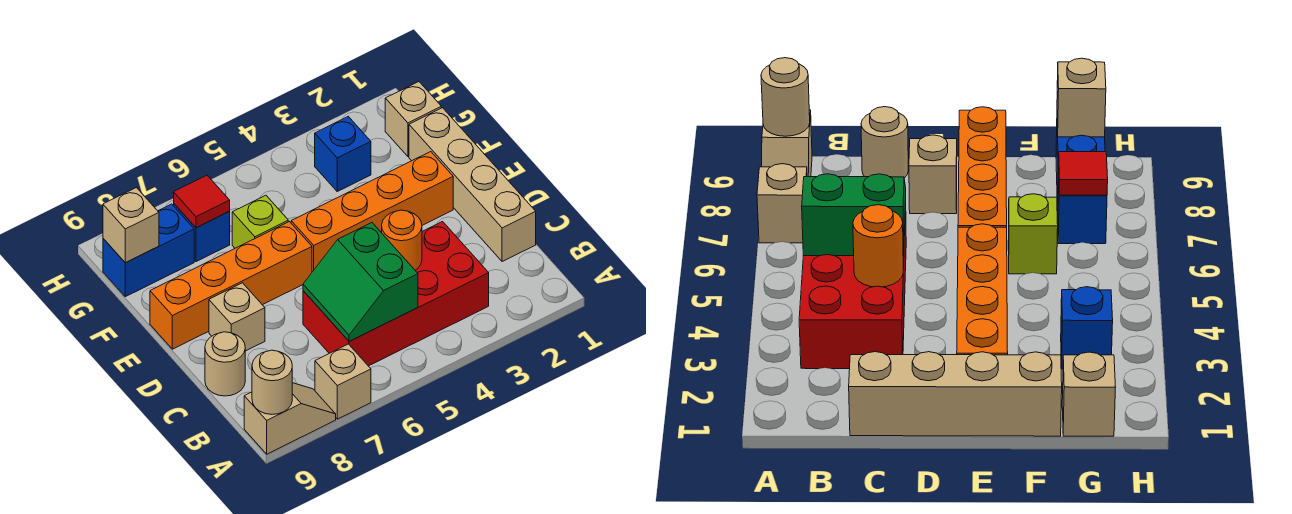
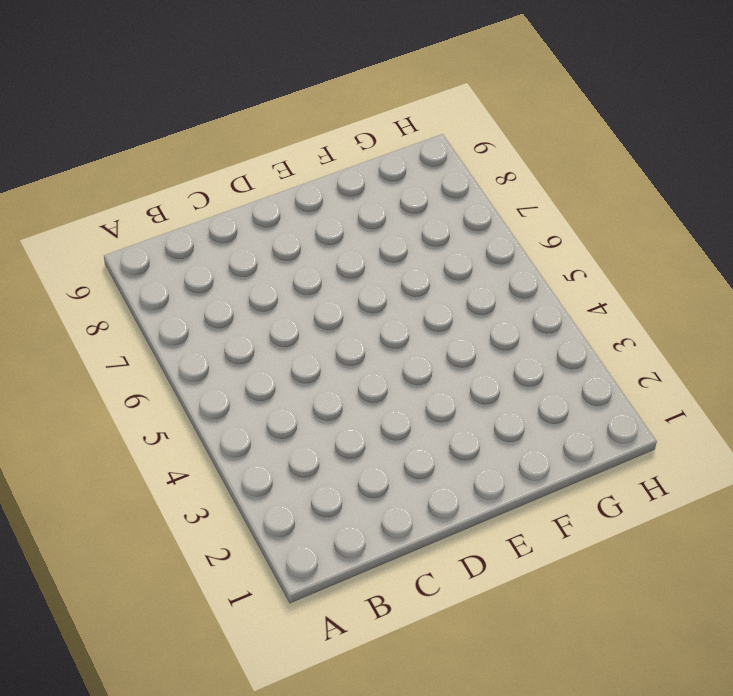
none -> tan brick A7 level 1
none -> tan slope A8:A9 level 1 top 9
none -> red brick B3:C6 level 1

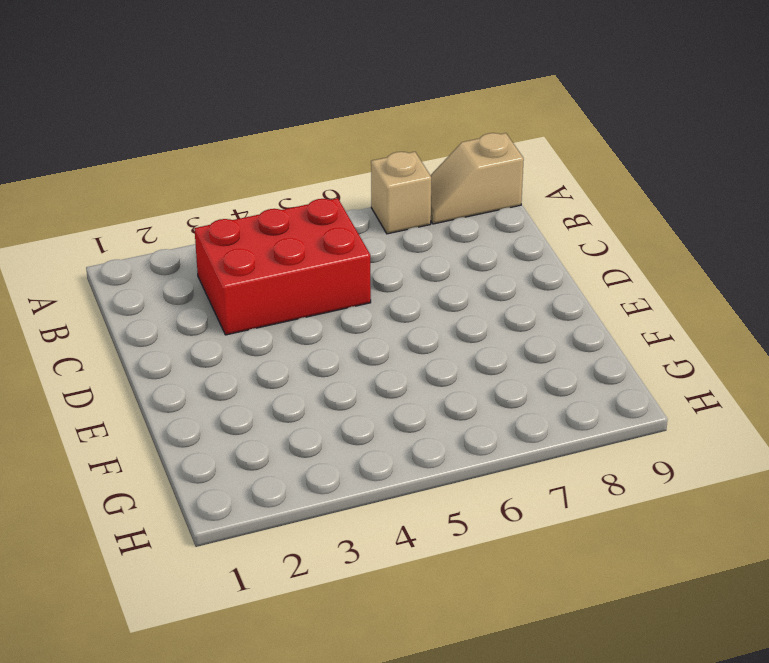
red brick B3:C5 level 1 -> red brick B3:C6 level 1
none -> tan brick C1:F1 level 1
none -> tan round brick C9 level 1
none -> tan brick D8 level 1

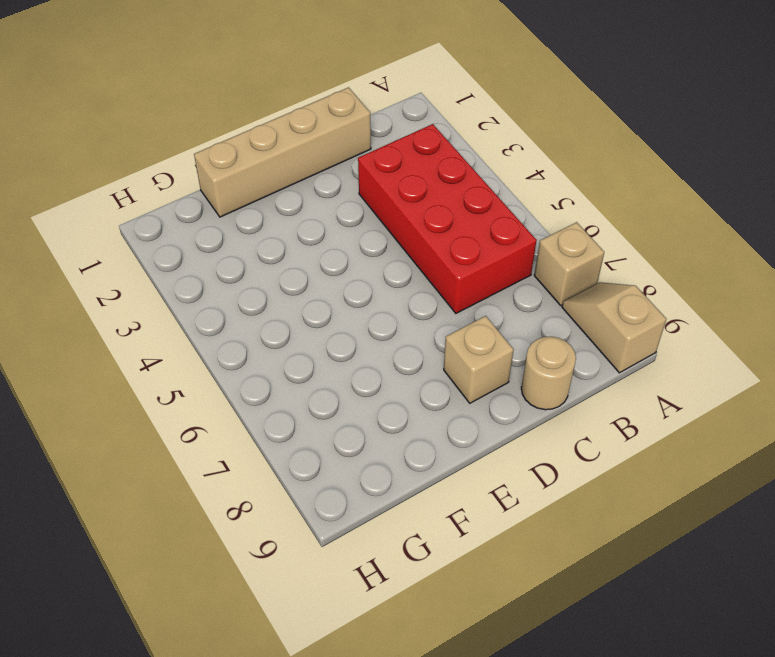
none -> orange brick E2:E5 level 1
none -> orange brick E6:E9 level 1
none -> lime brick F6 level 1

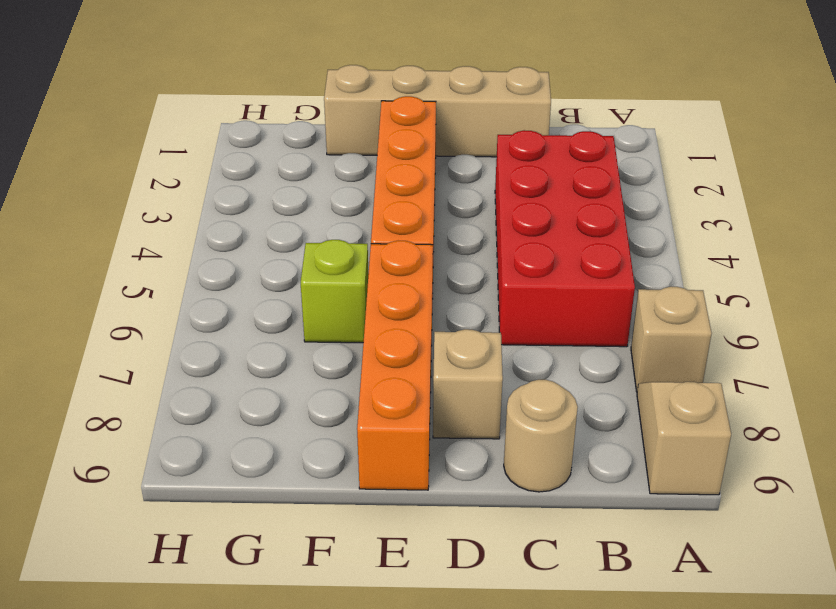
none -> tan brick G1 level 1
none -> blue brick G3 level 1
none -> blue brick G7 level 1

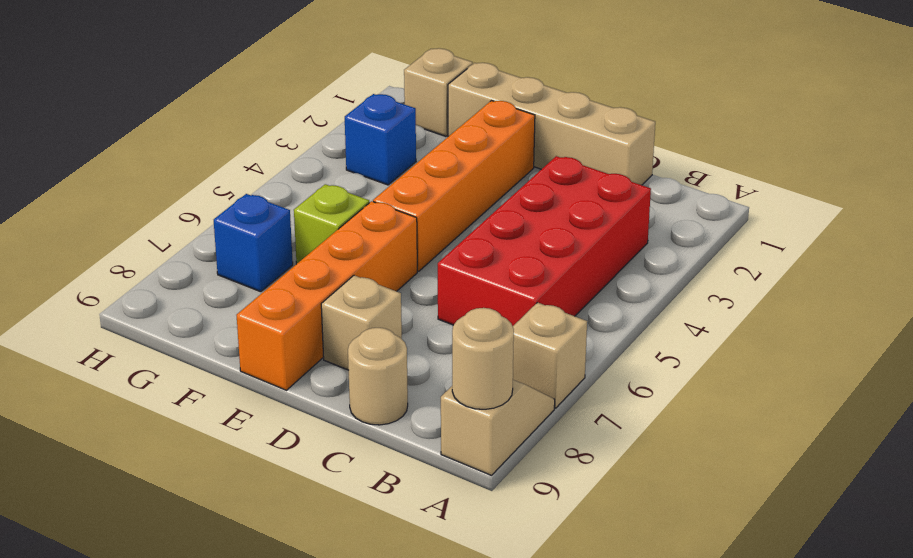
none -> blue brick G8:G9 level 1
none -> green slope B5:C6 level 2 top 5
none -> orange round brick C4 level 2

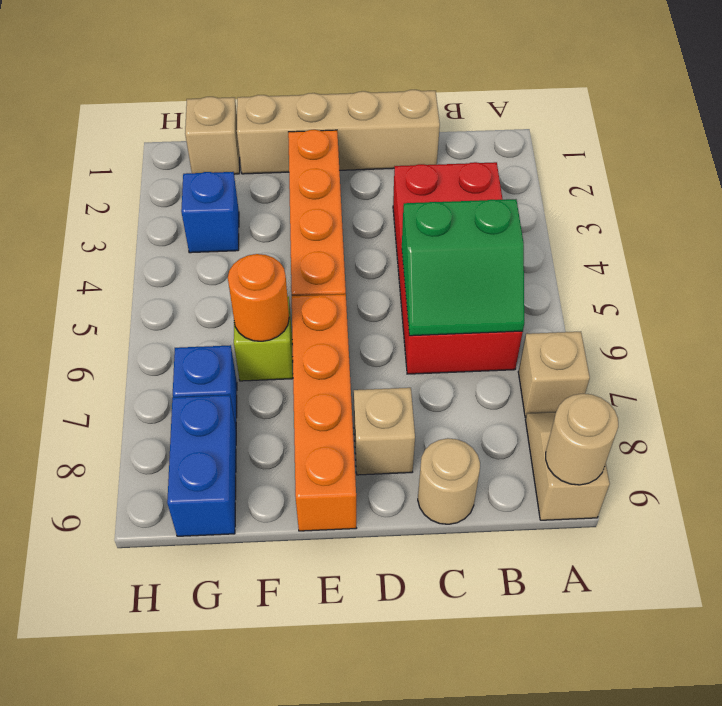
orange round brick F6 level 2 -> orange round brick C4 level 2
none -> red tile G7 level 2
none -> tan brick G9 level 2

